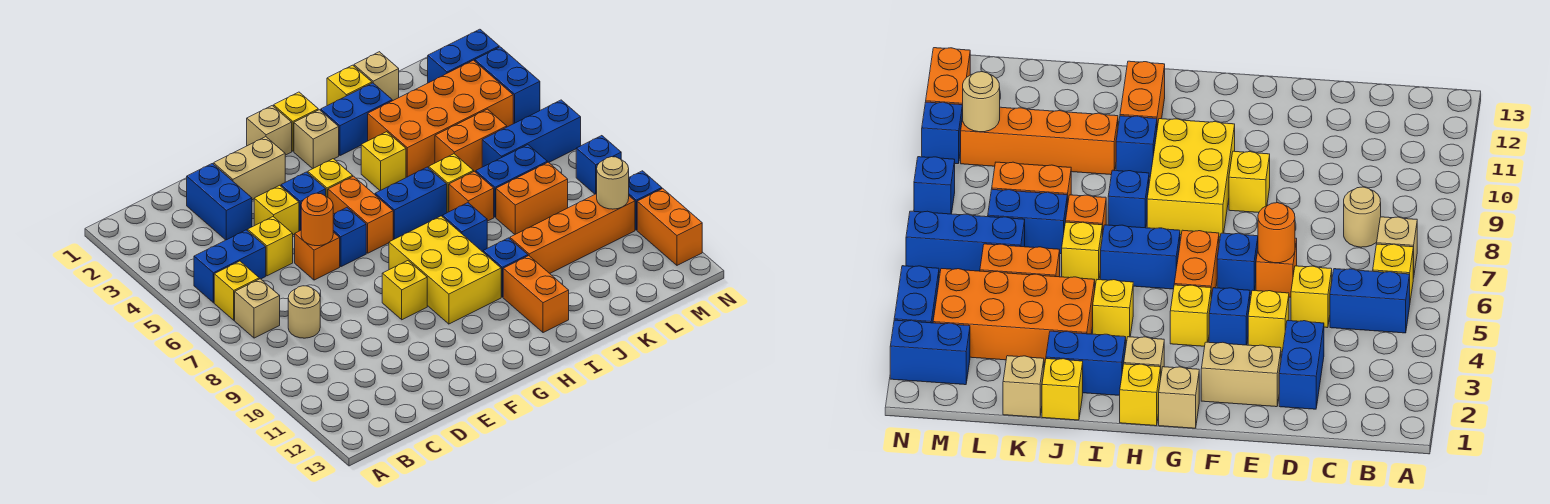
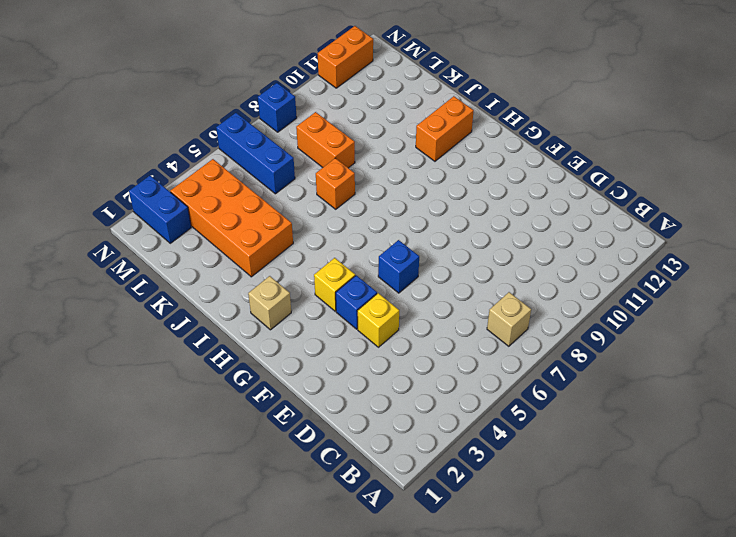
none -> blue brick B5:C5 level 1
none -> yellow brick B6 level 1
none -> tan round brick C8 level 1
none -> blue brick D2:D3 level 1

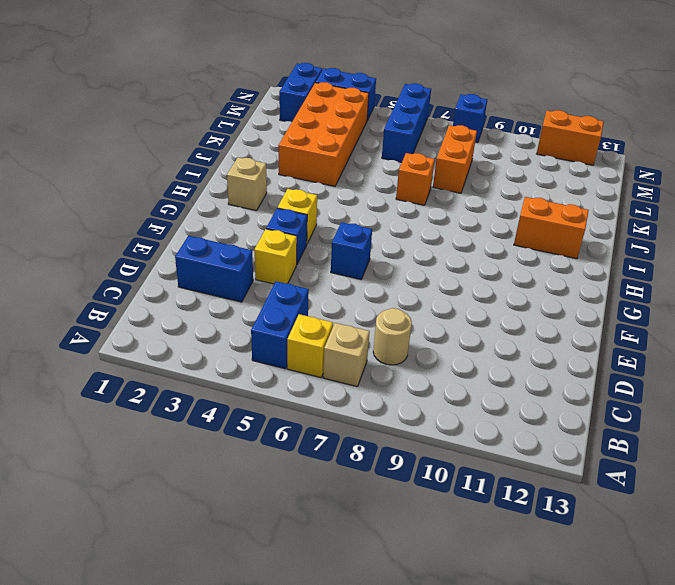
none -> yellow brick D5 level 1
none -> tan brick E2:F2 level 1
none -> orange brick E6 level 1
none -> yellow brick F9 level 1

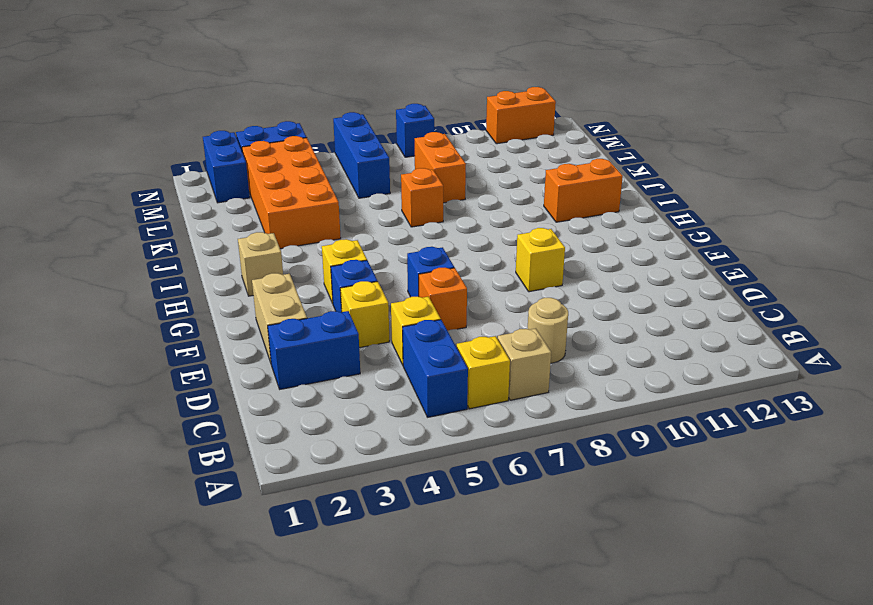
none -> tan brick G1 level 1
none -> orange brick G5:G6 level 1
none -> yellow brick G8:H10 level 1
none -> yellow brick H1 level 1

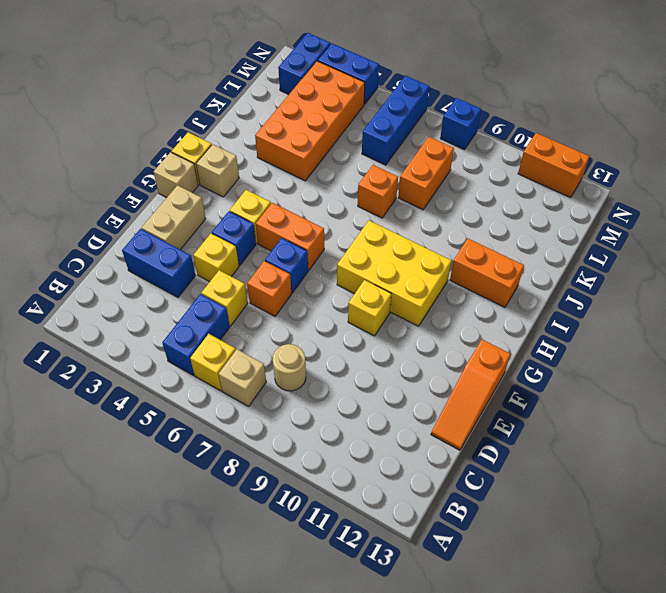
orange slope D13:F13 level 1 top F -> none
none -> blue brick H6:I6 level 1
none -> blue brick I2:J2 level 1
none -> yellow brick I4 level 1
none -> blue brick I8 level 1

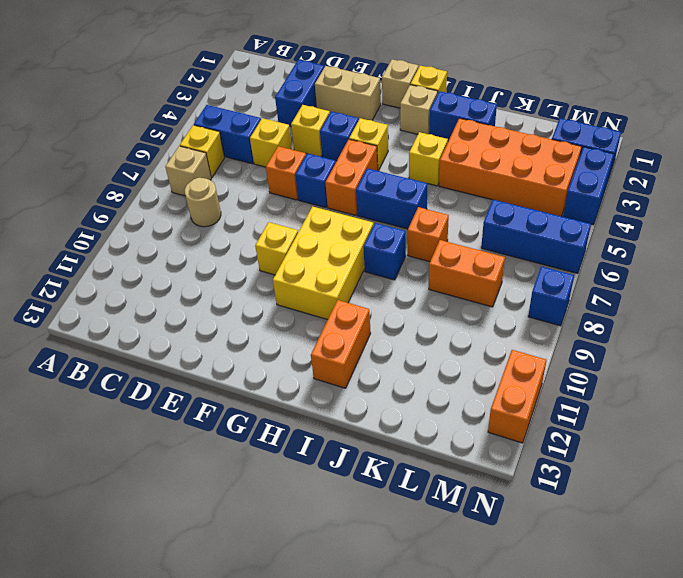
none -> blue brick I10 level 1
none -> yellow brick J1 level 1
none -> yellow brick J6 level 1
none -> orange brick J10:M10 level 1

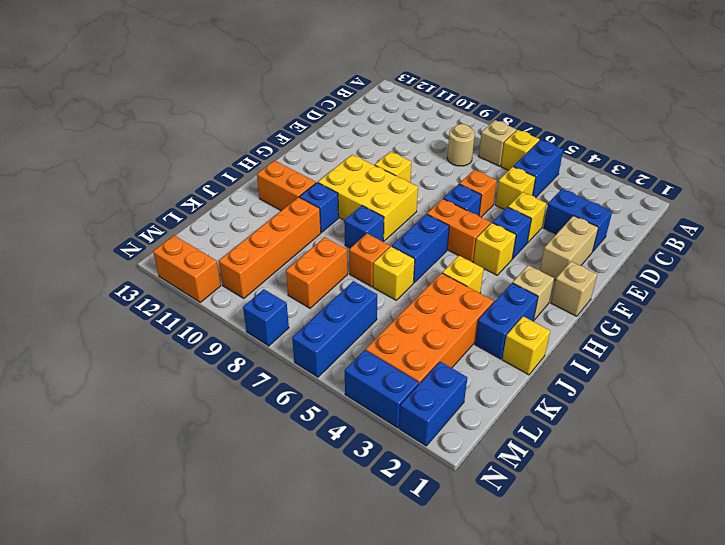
none -> yellow brick H1 level 1
none -> tan brick K1 level 1
none -> orange brick K5:L5 level 1
none -> blue brick K7:L7 level 1

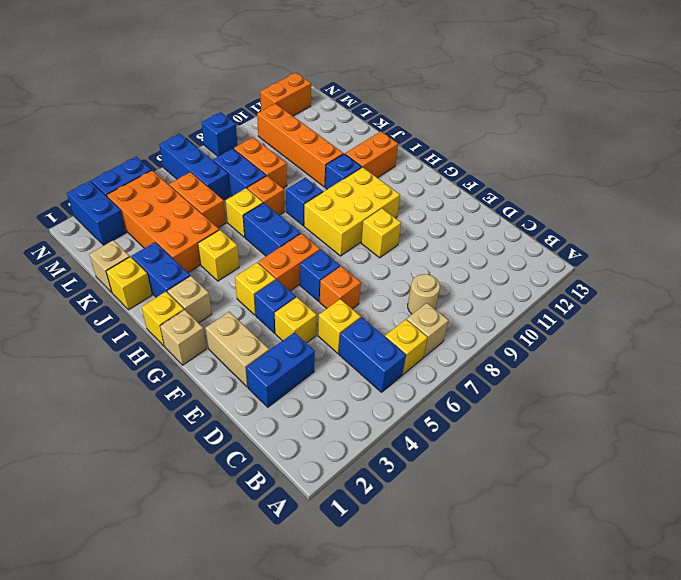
none -> blue brick N10 level 1
none -> orange round brick E6 level 2
none -> tan round brick M10 level 2

